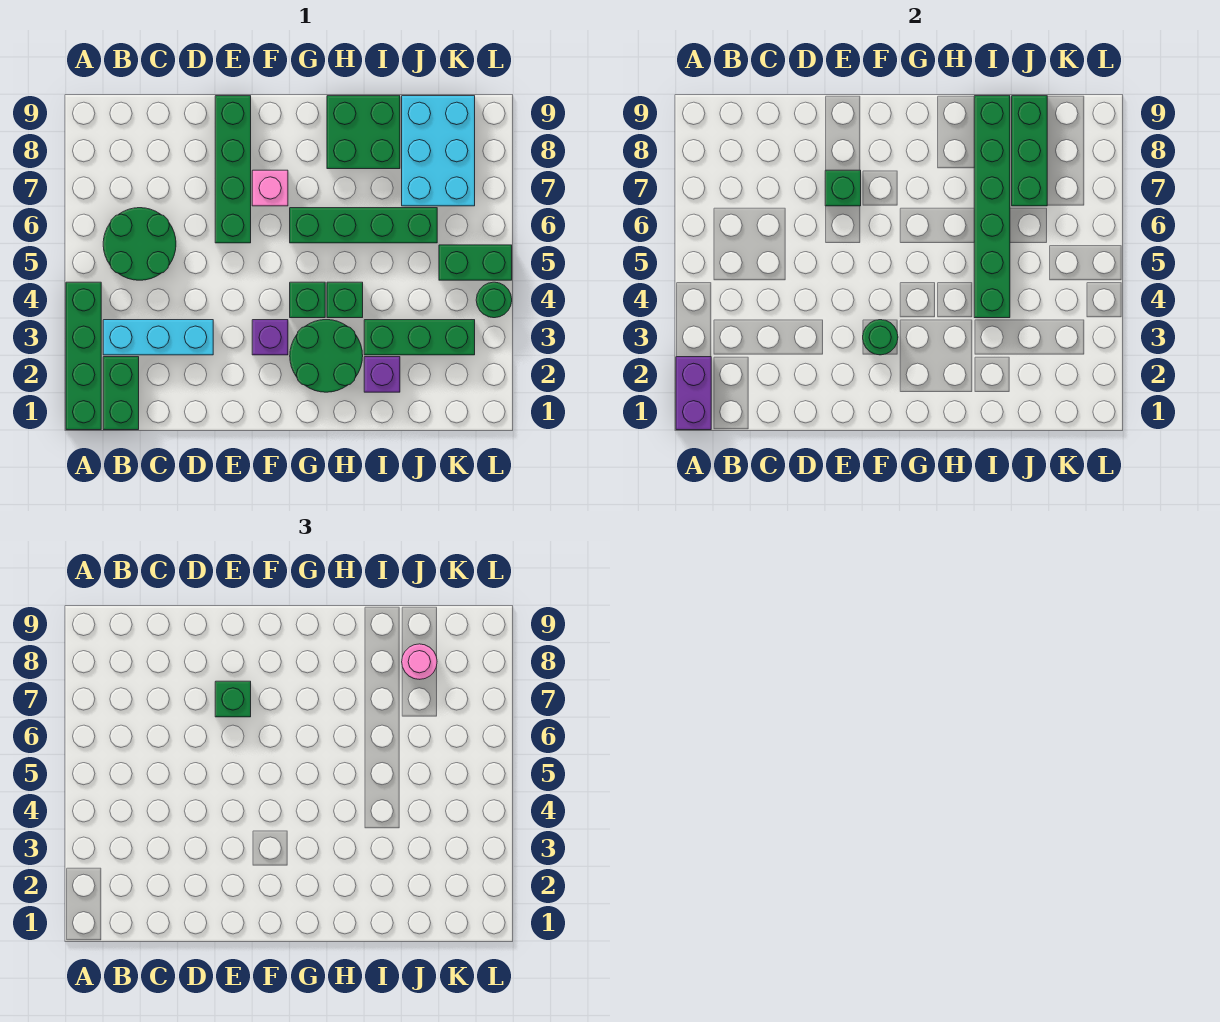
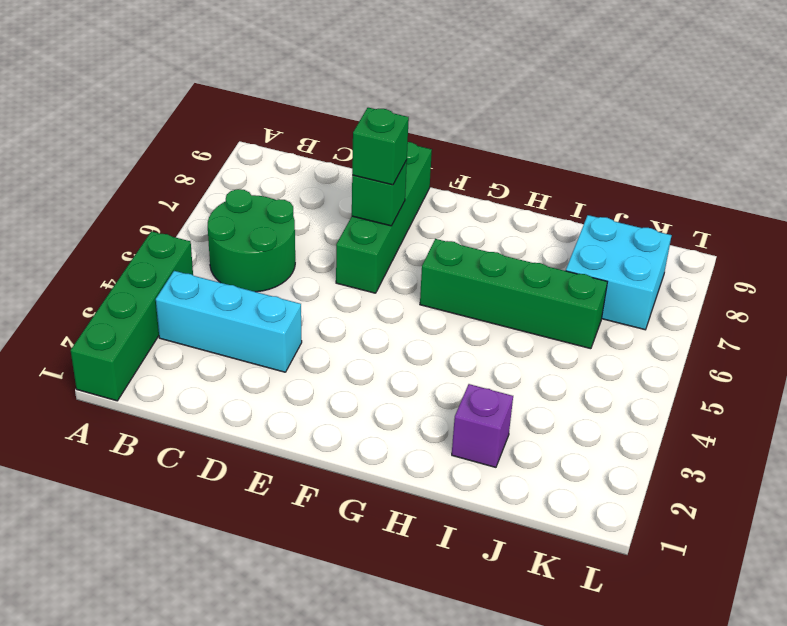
cyan brick J7:K8 level 1 -> cyan brick J7:K9 level 1
none -> green brick B1:B2 level 1
none -> purple brick F3 level 1
none -> pink brick F7 level 1

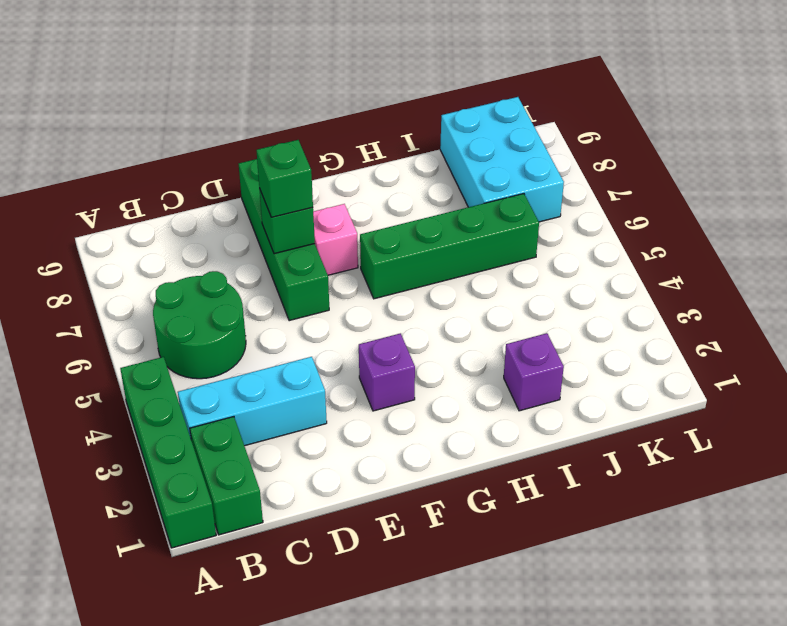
none -> green round brick G2:H3 level 1
none -> green brick G4 level 1
none -> green brick H4 level 1

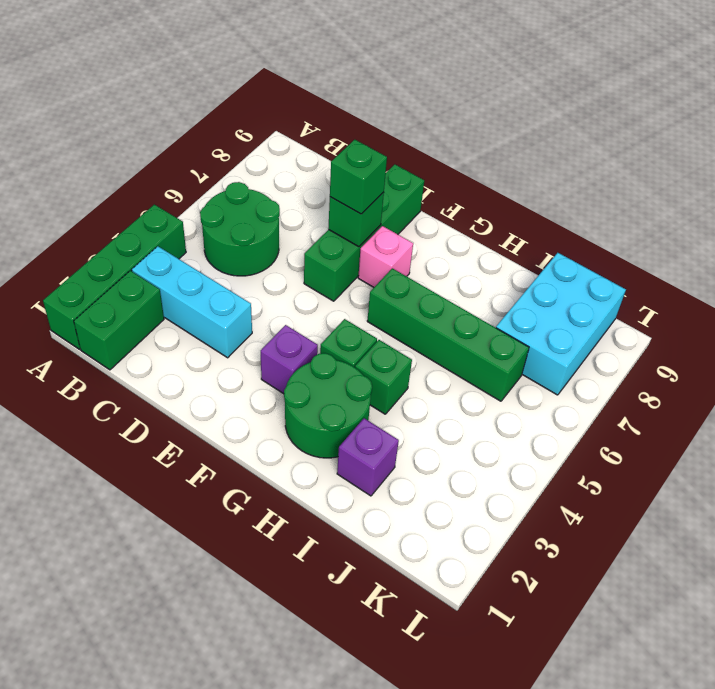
none -> green brick H8:I9 level 1
none -> green brick I3:K3 level 1
none -> green brick K5:L5 level 1

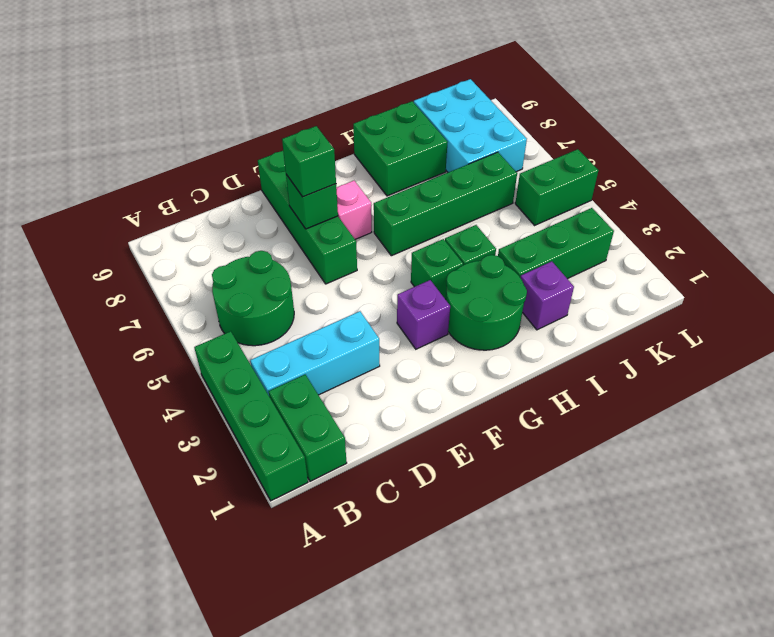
none -> green round brick L4 level 1
none -> purple brick A1:A2 level 2
none -> green round brick F3 level 2

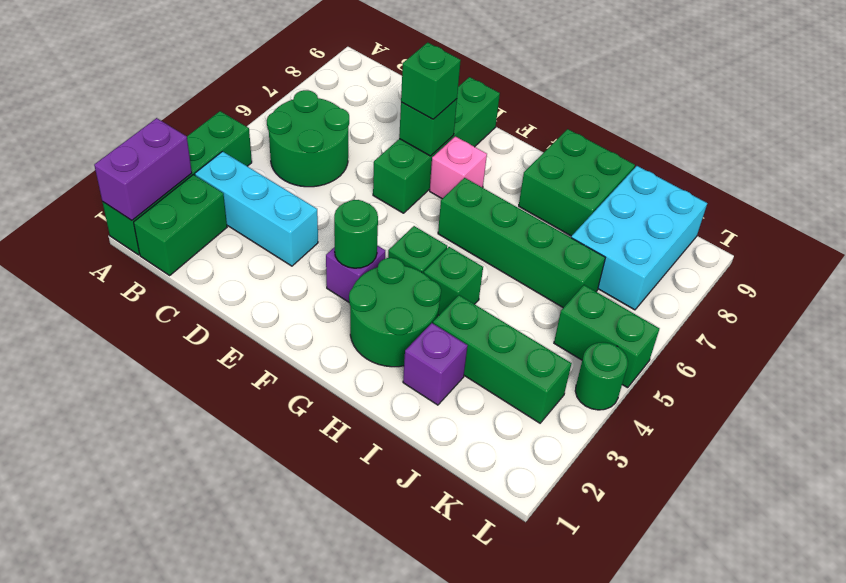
none -> green brick I4:I9 level 2
none -> green brick J7:J9 level 2
none -> pink round brick J8 level 3

